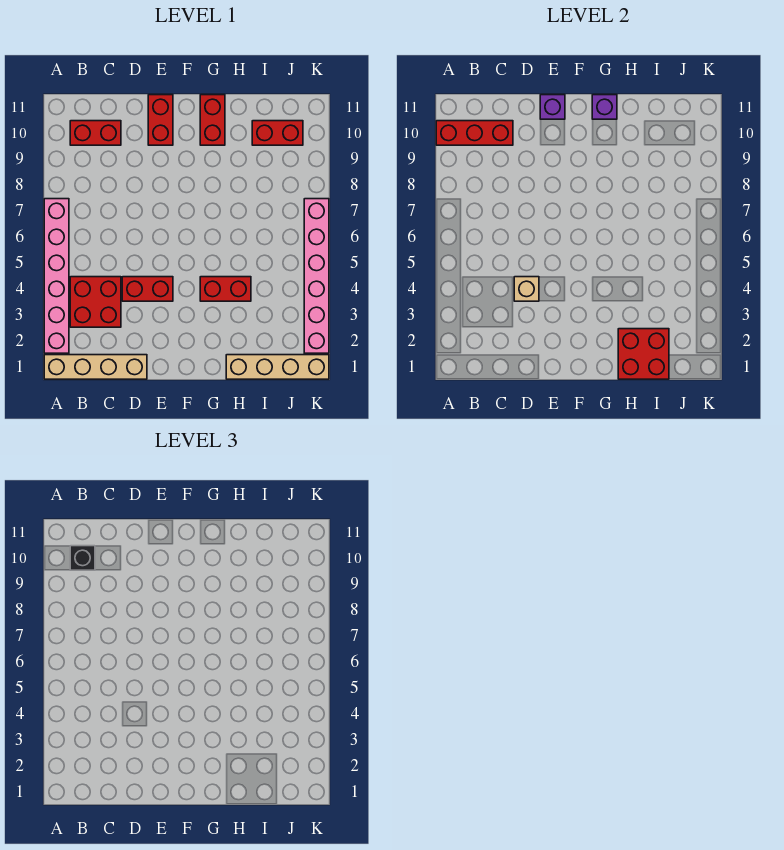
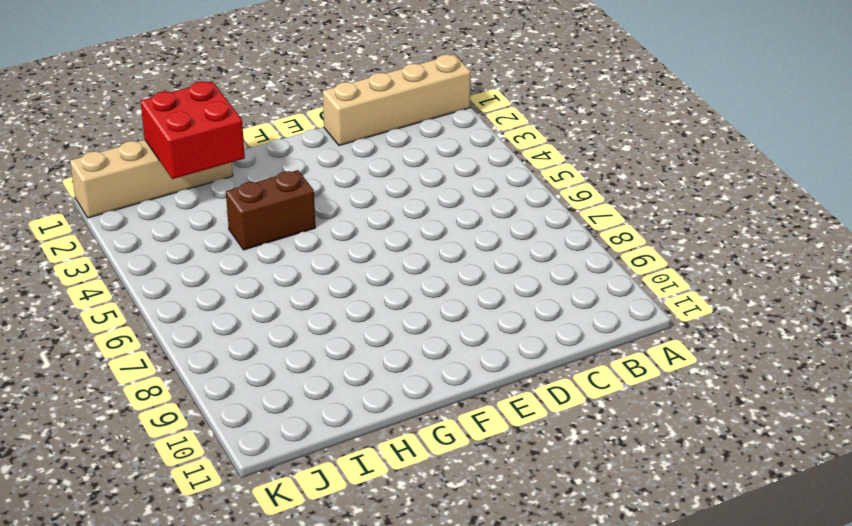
brown brick G4:H4 level 1 -> red brick G4:H4 level 1
none -> pink brick A2:A7 level 1
none -> red brick B3:C4 level 1
none -> red brick B10:C10 level 1

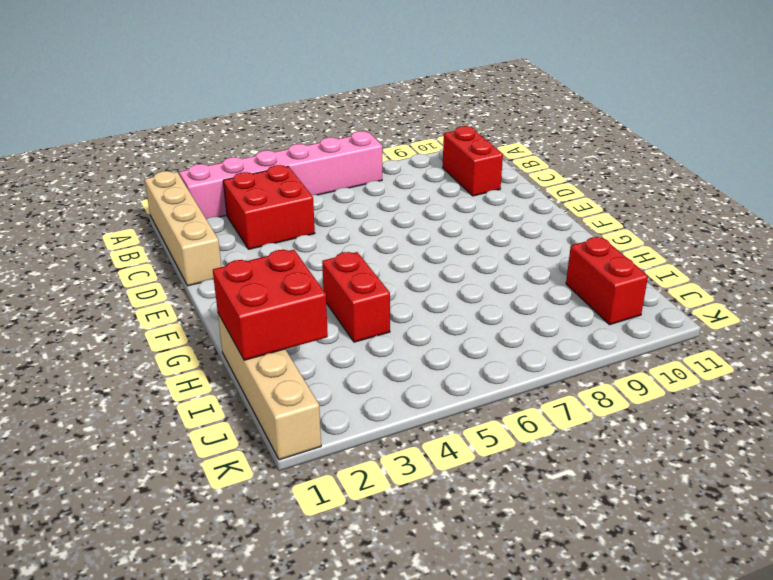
none -> red brick D4:E4 level 1
none -> red brick E10:E11 level 1
none -> red brick G10:G11 level 1

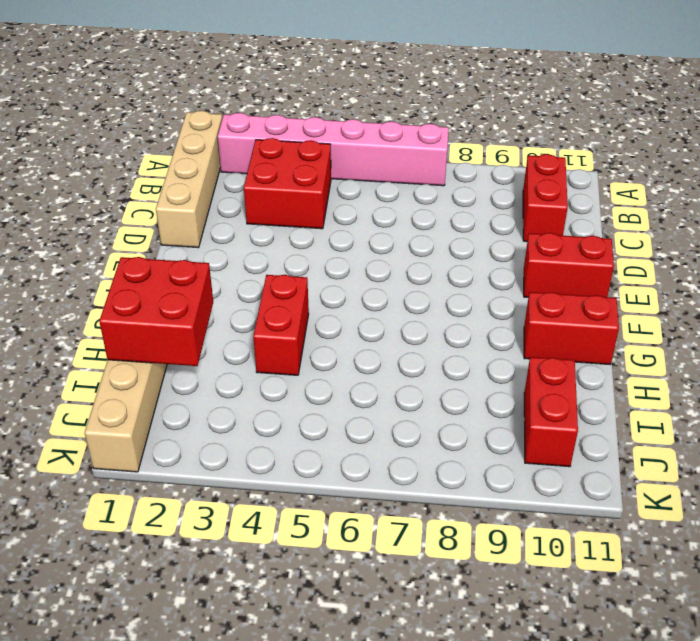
none -> red brick D4:E4 level 1
none -> pink brick K2:K7 level 1
none -> red brick A10:C10 level 2

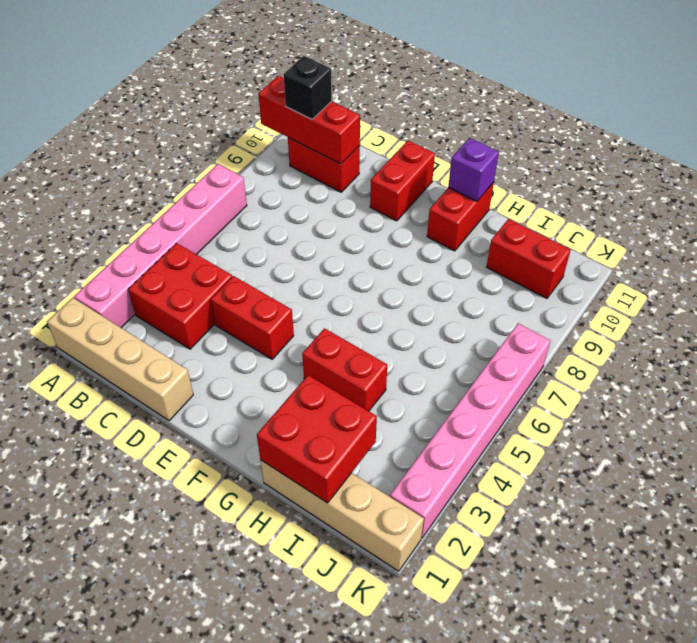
none -> tan brick D4 level 2
none -> purple brick E11 level 2

